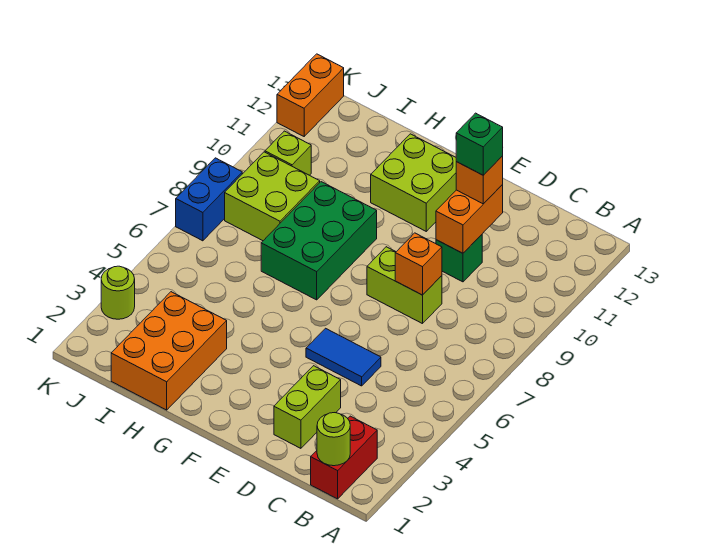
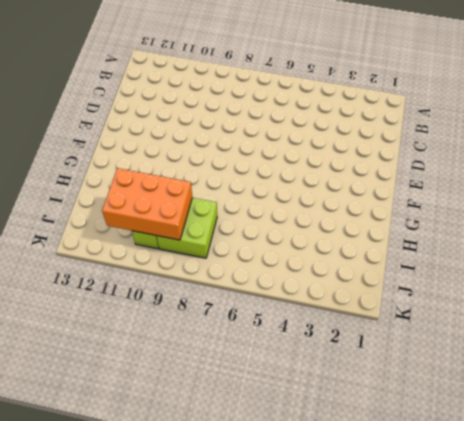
orange brick I9:J11 level 2 -> orange brick H1:I3 level 1
none -> red brick B1:B2 level 1
none -> lime brick D2:D3 level 1
none -> blue tile D5:E5 level 1

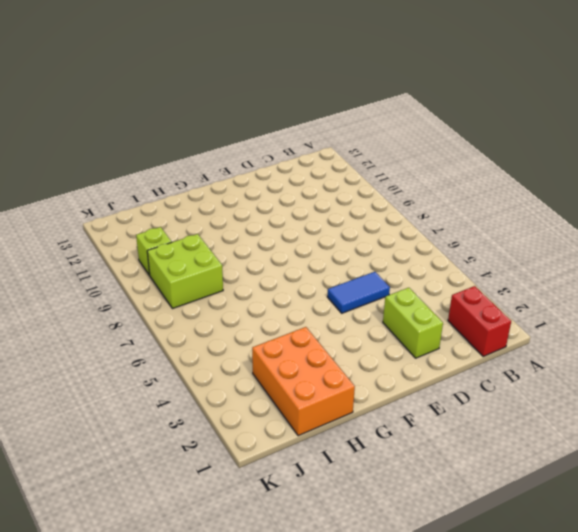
none -> lime brick D8:E8 level 1
none -> green brick D10 level 1
none -> lime brick F11:G12 level 1

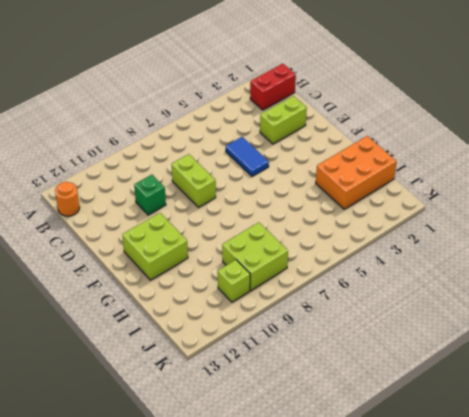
orange round brick B13 level 1 -> none
none -> green brick G7:H9 level 1
none -> lime round brick K3 level 1
none -> blue brick K7:K8 level 1

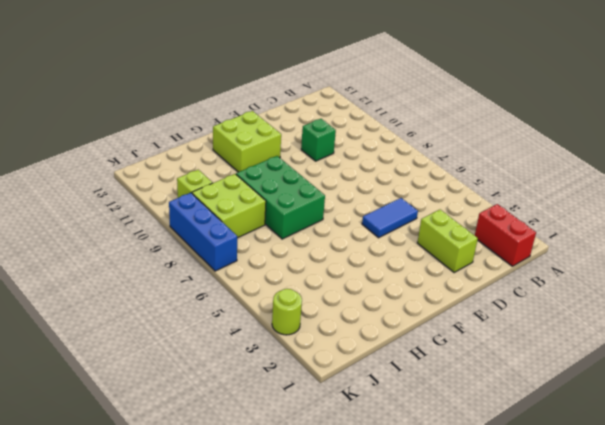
blue brick K7:K9 level 1 -> blue brick K7:K8 level 1
none -> lime brick D8:E8 level 1
none -> orange brick H1:I3 level 1
none -> orange brick K12:K13 level 1

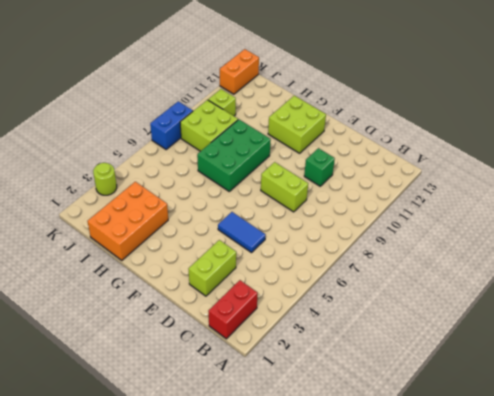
none -> lime round brick B1 level 2
none -> orange brick D8 level 2
none -> orange brick D10:D11 level 2

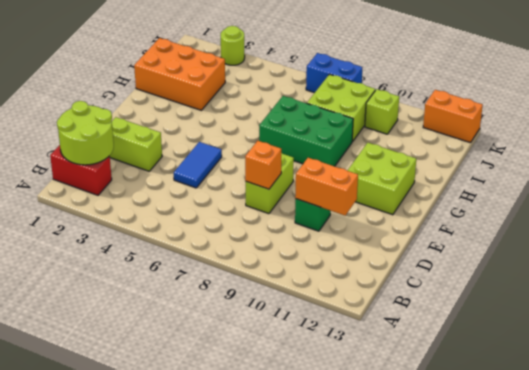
lime round brick B1:C2 level 2 -> lime round brick B1 level 2
none -> orange brick D11 level 3
none -> green brick D11 level 4

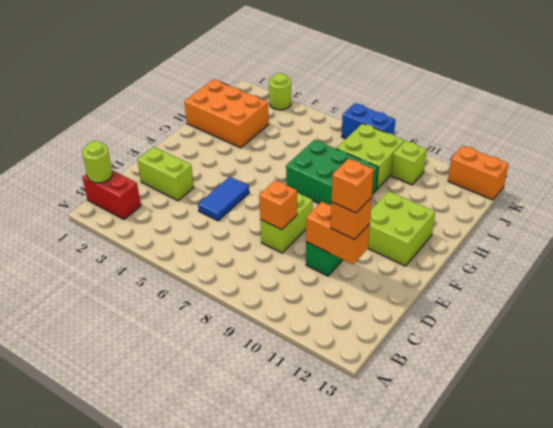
orange brick D11 level 4 -> green brick D11 level 4

